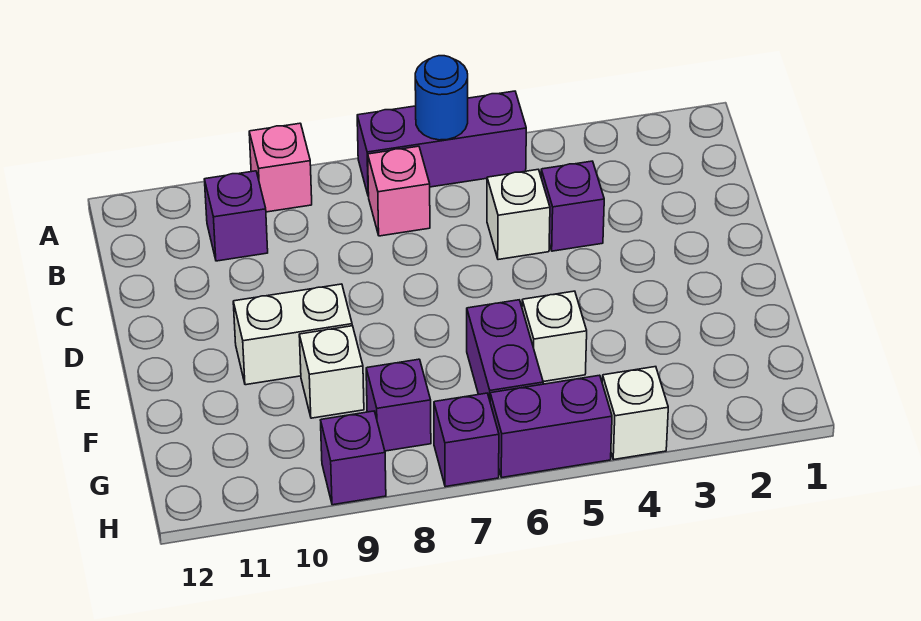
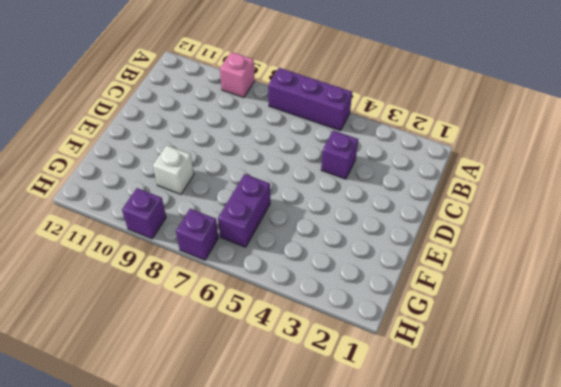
none -> pink brick B7 level 1
none -> purple brick B10 level 1
none -> white brick C5 level 1

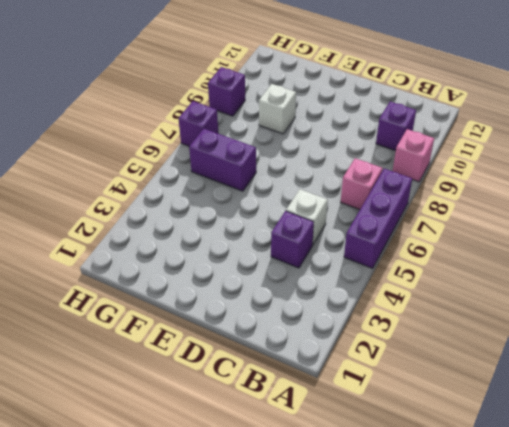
none -> white brick E9:E10 level 1
none -> white brick F5 level 1
none -> purple brick G8 level 1

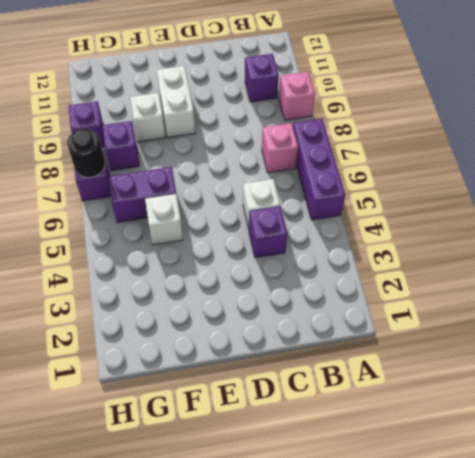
black round brick H7 level 2 -> none
none -> white brick H4 level 1
none -> purple brick H5:H6 level 1
none -> blue round brick A6 level 2

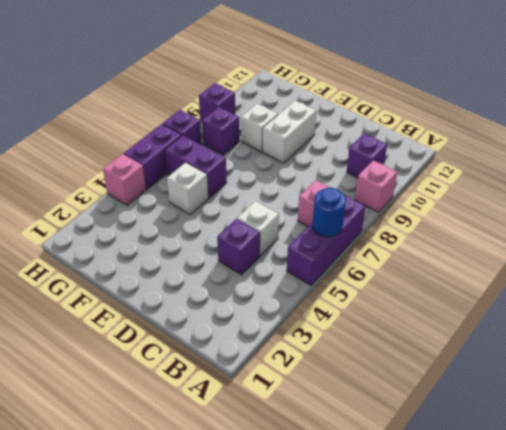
pink brick H4 level 1 -> white brick H4 level 1

